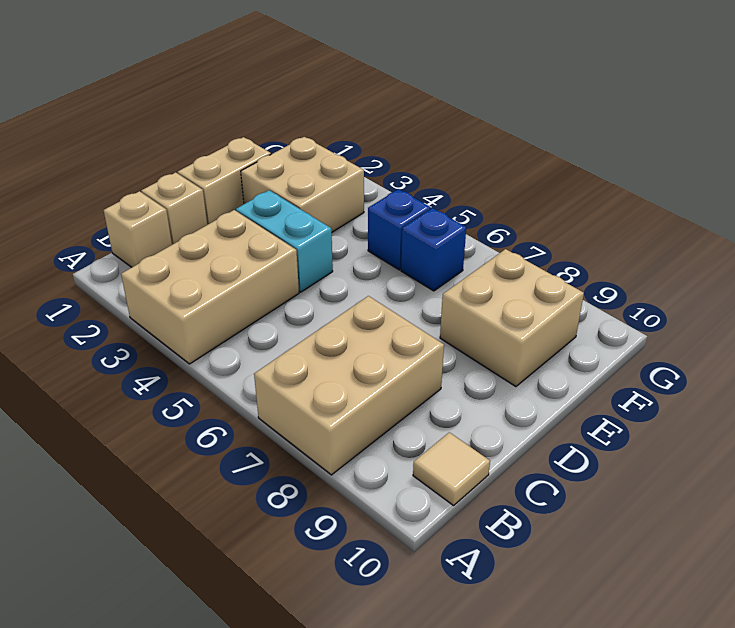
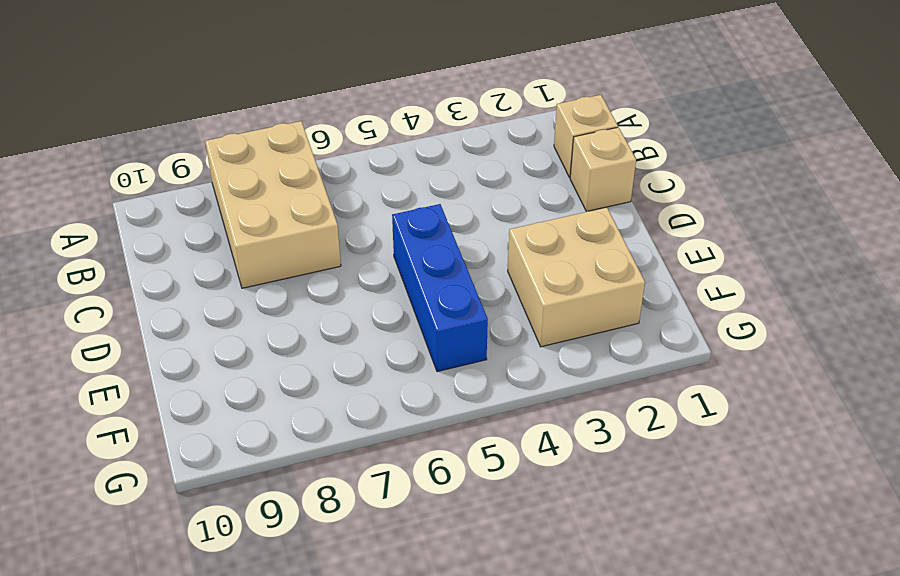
blue brick D5:F5 level 1 -> blue brick F5 level 1
none -> tan brick A3:C4 level 1
none -> tan tile B10 level 1

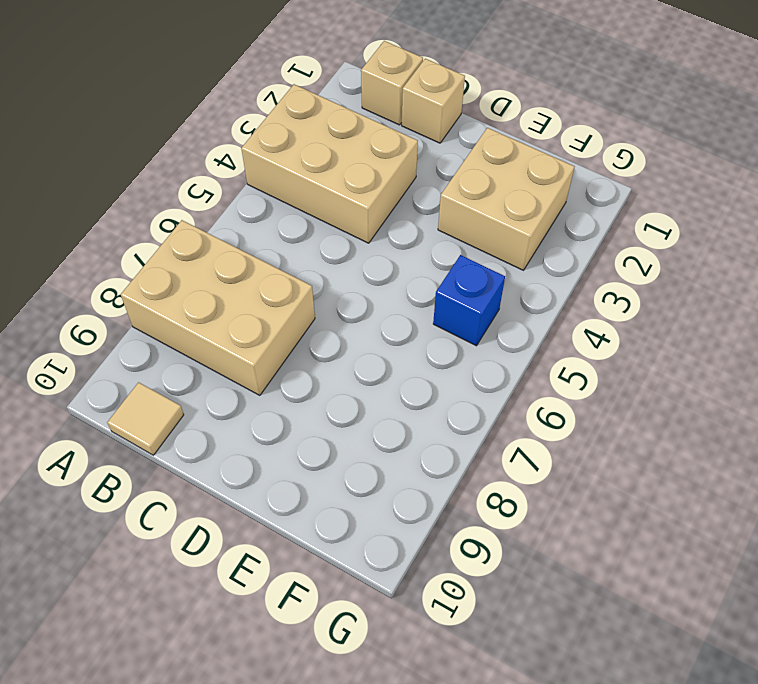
none -> tan brick D1:E1 level 1
none -> cyan brick D3:D4 level 1

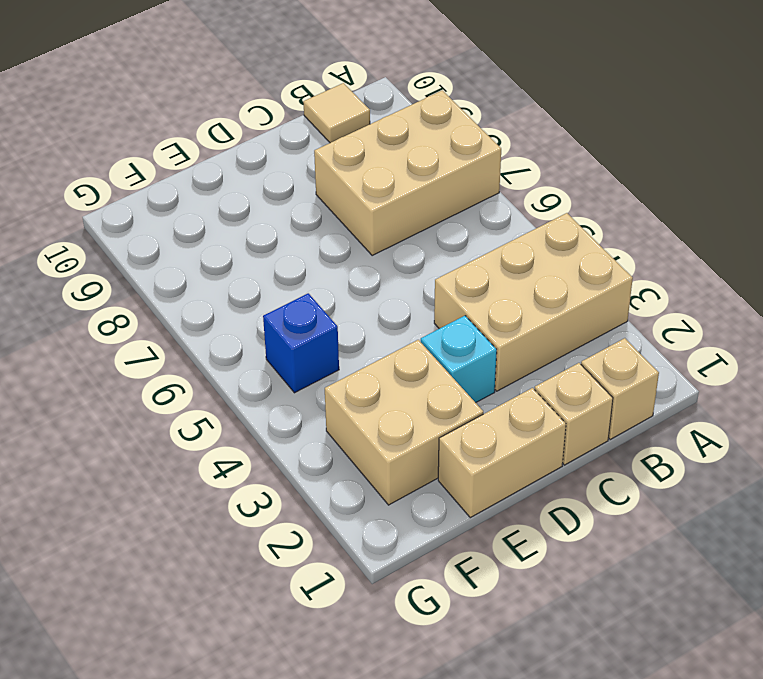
cyan brick D3 level 1 -> cyan brick D3:D4 level 1
none -> tan brick E8:F9 level 1
none -> blue brick F6 level 1

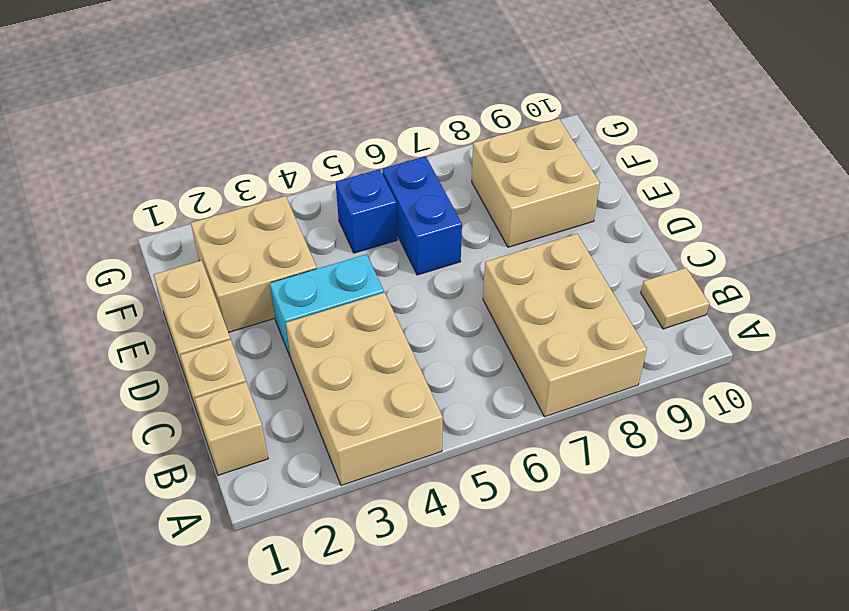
blue brick E6:F6 level 1 -> blue brick F6 level 1

